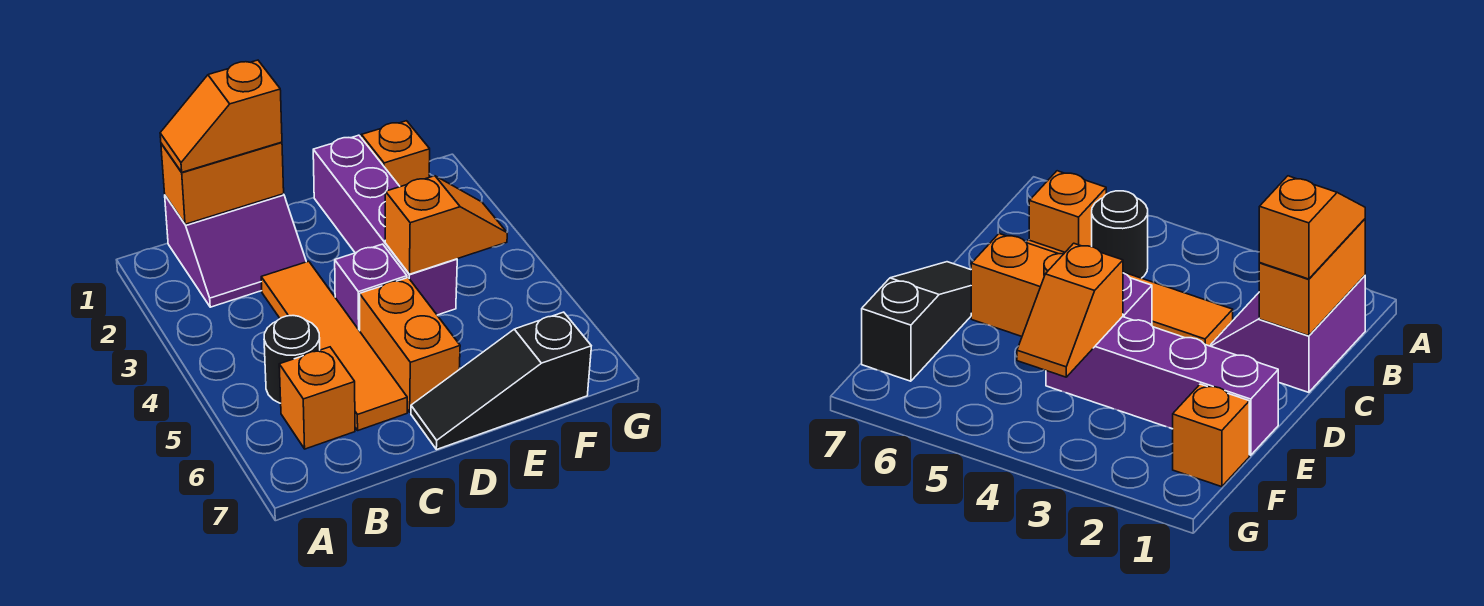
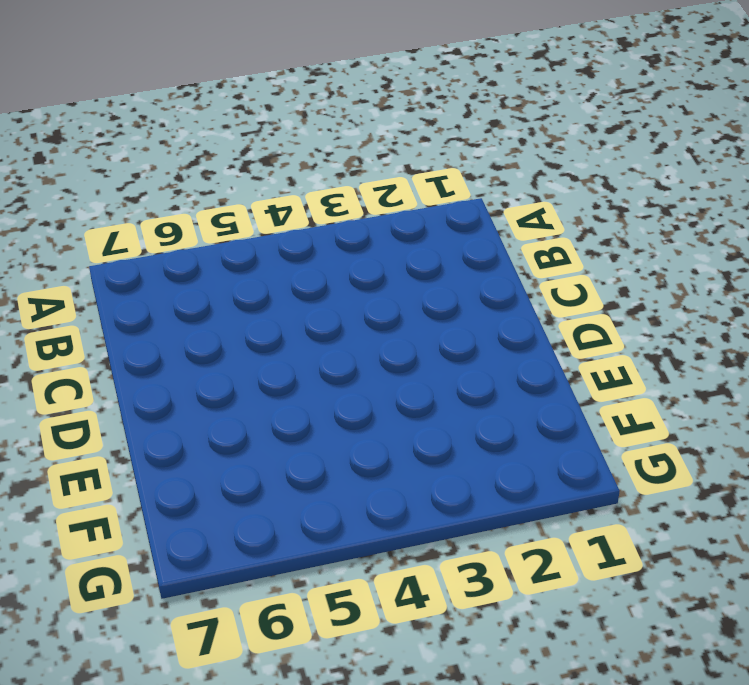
none -> purple slope B1:C2 level 1 top 1
none -> black round brick B5 level 1
none -> orange brick B6 level 1

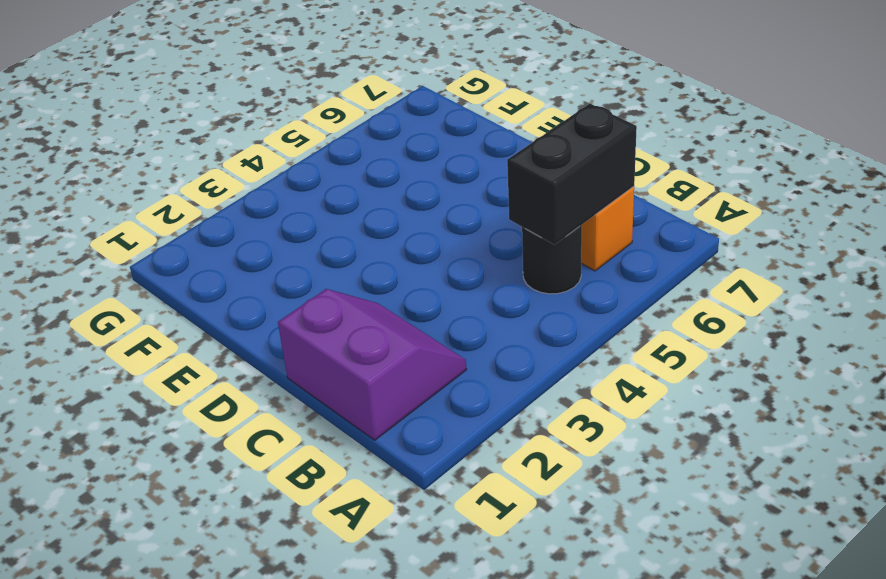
black brick B5:B6 level 2 -> none
none -> orange tile C3:C6 level 1
none -> purple brick D4 level 1
none -> orange brick D5:D6 level 1

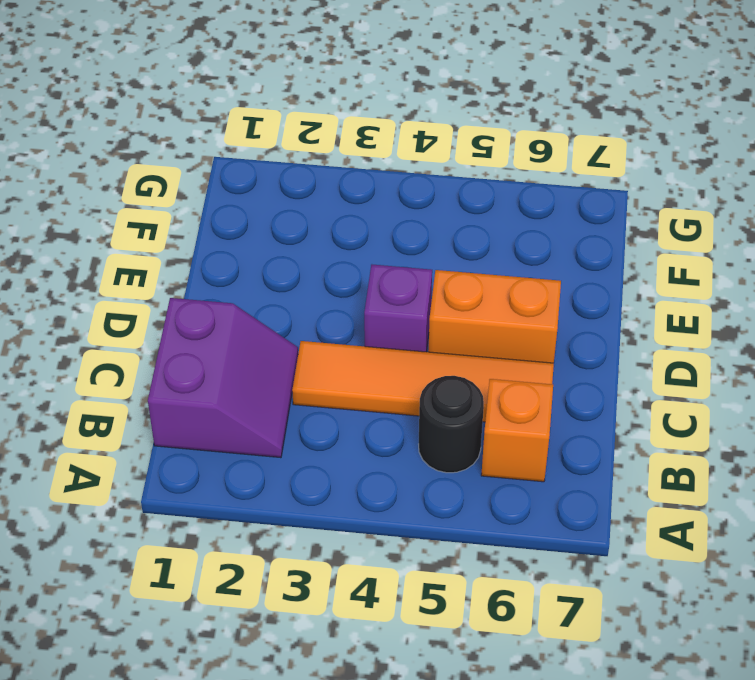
none -> black slope D7:F7 level 1 top F
none -> purple brick E1:E4 level 1
none -> orange brick F1 level 1

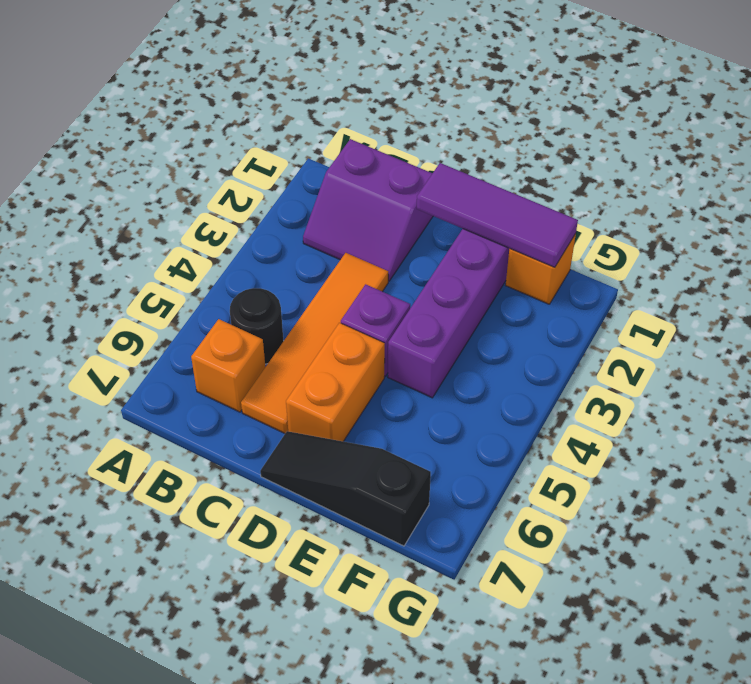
purple tile D1:F1 level 2 -> none
none -> orange brick B1:C1 level 2
none -> orange slope E4:F4 level 2 top E
none -> orange slope B1:C1 level 3 top C

